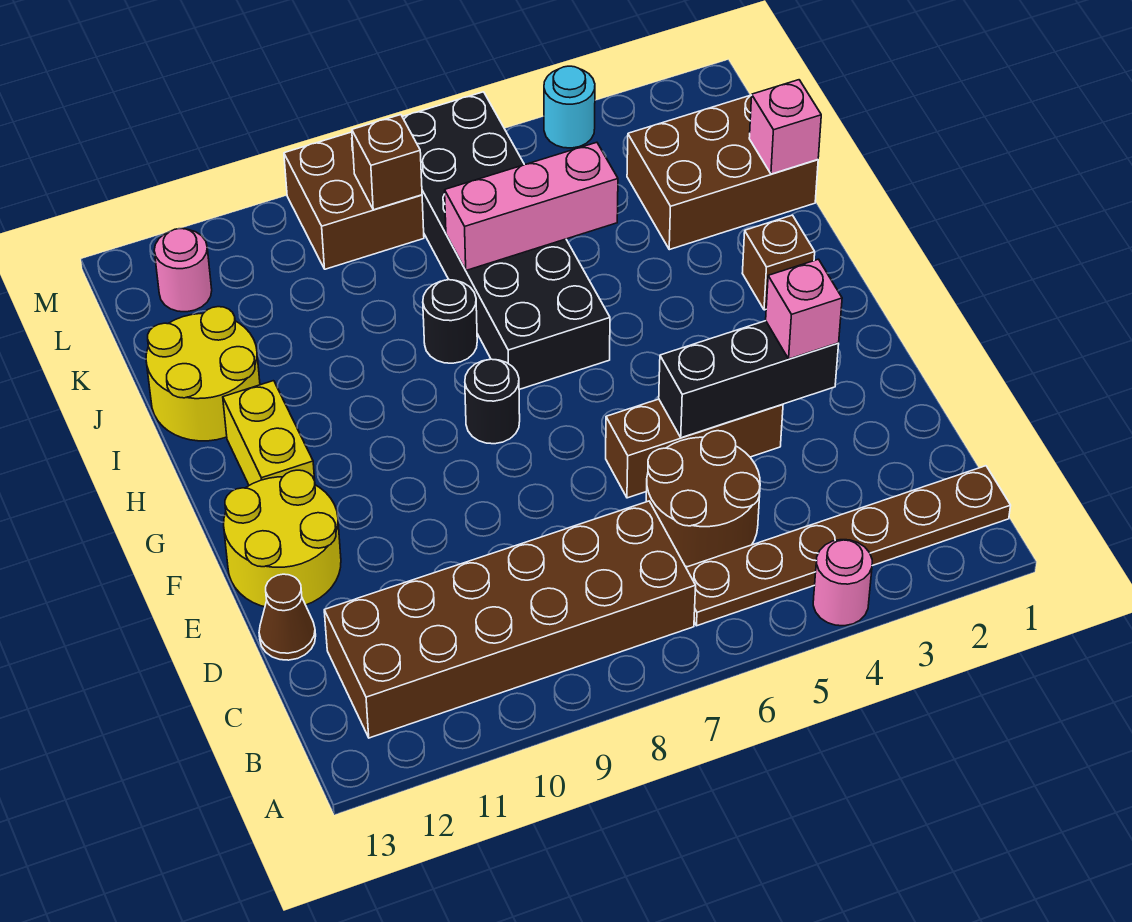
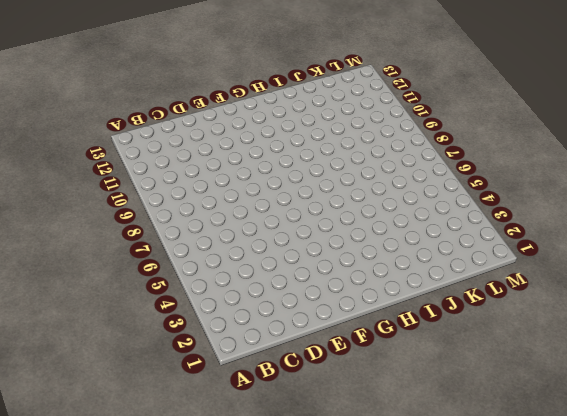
none -> pink round brick A4 level 1
none -> brown plate B1:B6 level 1
none -> brown brick B7:C12 level 1

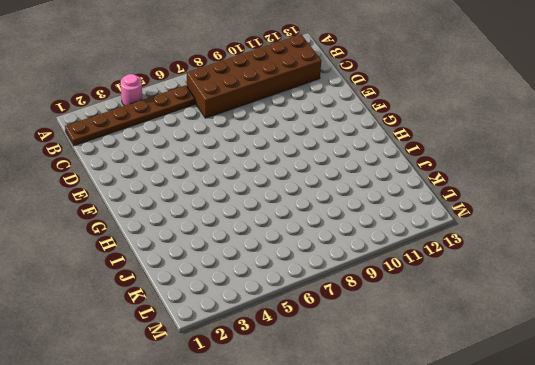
none -> brown round brick C5:D6 level 1
none -> brown cone D13 level 1
none -> brown brick E4:E6 level 1

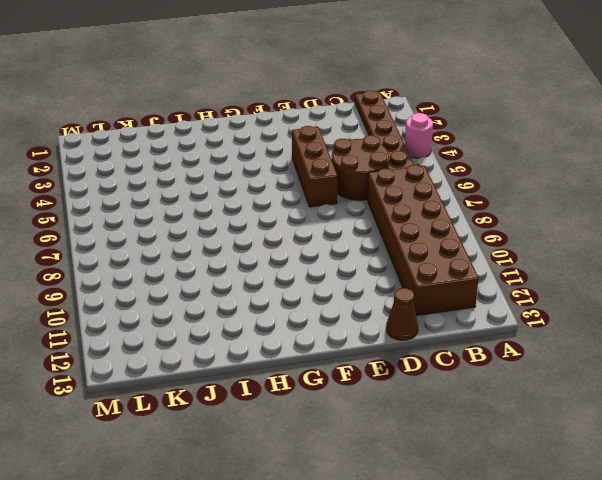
none -> yellow round brick E12:F13 level 1
none -> black round brick G8 level 1
none -> yellow brick G12:H12 level 1

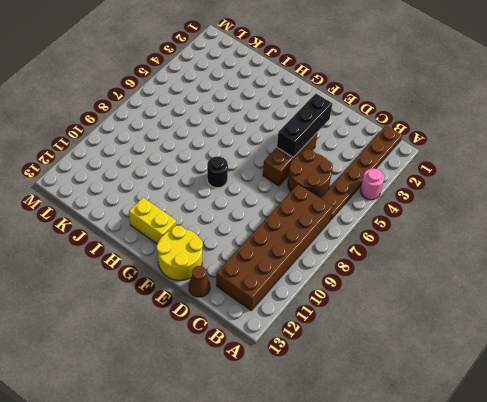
none -> brown brick H2 level 1
none -> black brick H6:M7 level 1
none -> black round brick I8 level 1

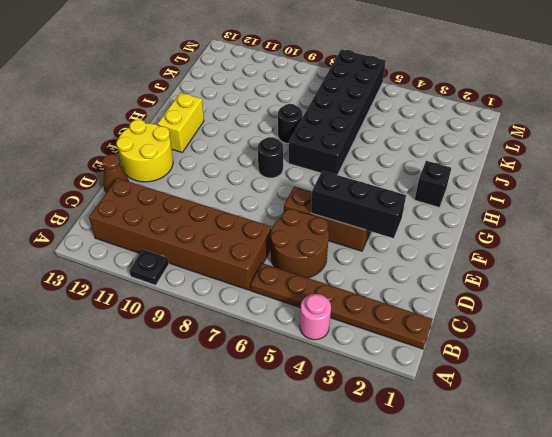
black plate A10 level 1 -> none
black brick H2 level 1 -> brown brick H2 level 1
none -> yellow round brick I12:J13 level 1
none -> brown brick J1:K3 level 1
none -> brown brick L8:M9 level 1

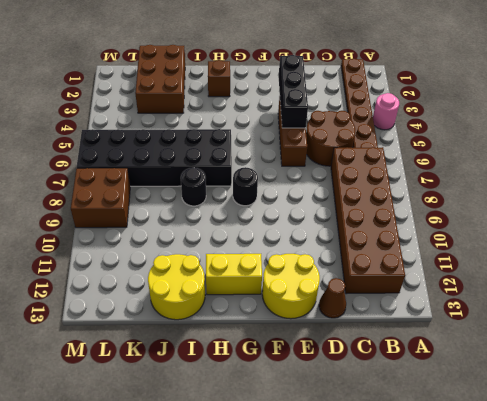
none -> pink round brick L12 level 1
none -> cyan round brick M4 level 1
none -> pink brick J1 level 2

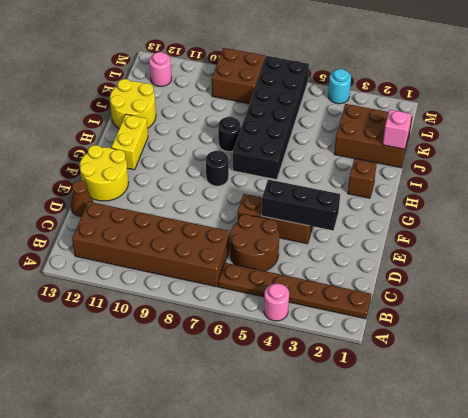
none -> pink brick J5:J7 level 2
none -> brown brick L8 level 2
none -> pink brick E3 level 3

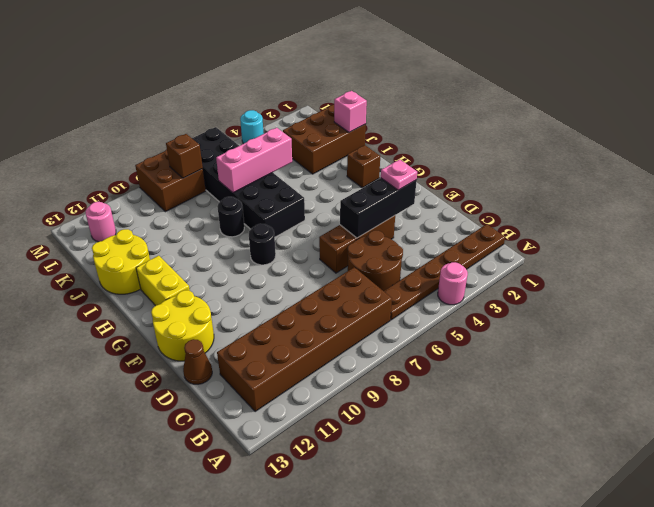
pink plate E3 level 3 -> pink brick E3 level 3

